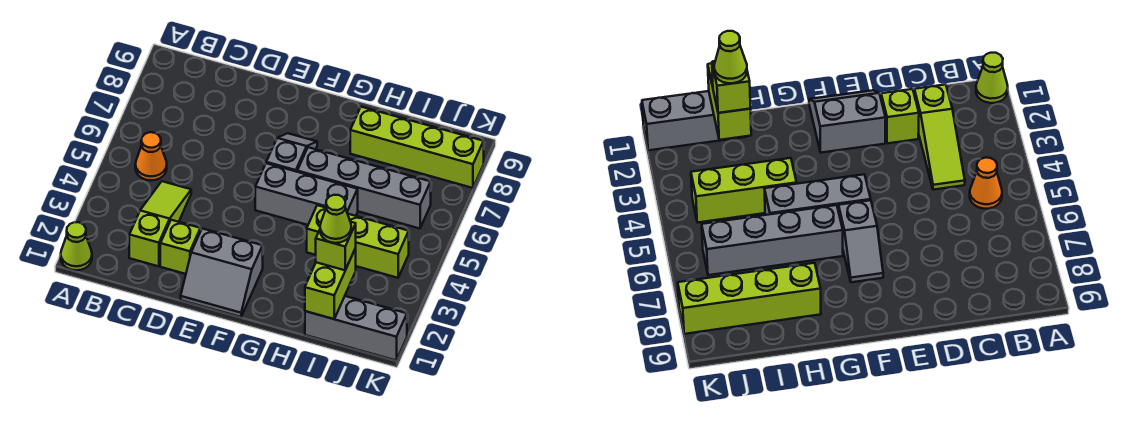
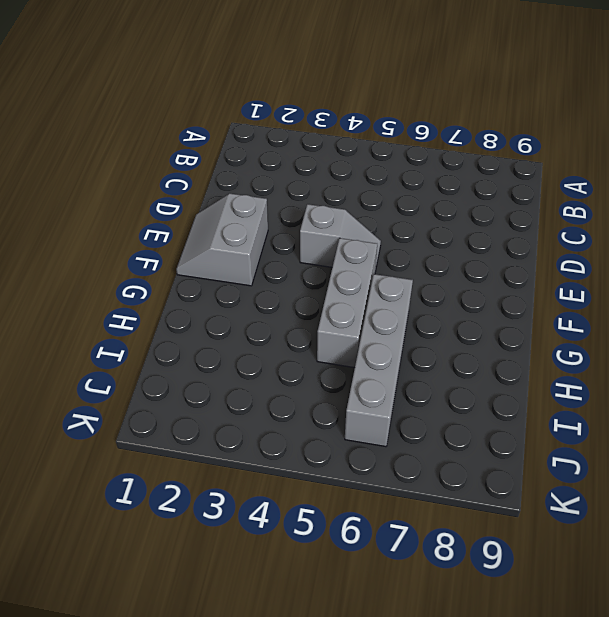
grey slope E4:E5 level 1 top 4 -> grey slope F6:F7 level 1 top 6
none -> lime cone A1 level 1
none -> orange cone B5 level 1
none -> lime slope C2:C4 level 1 top 2

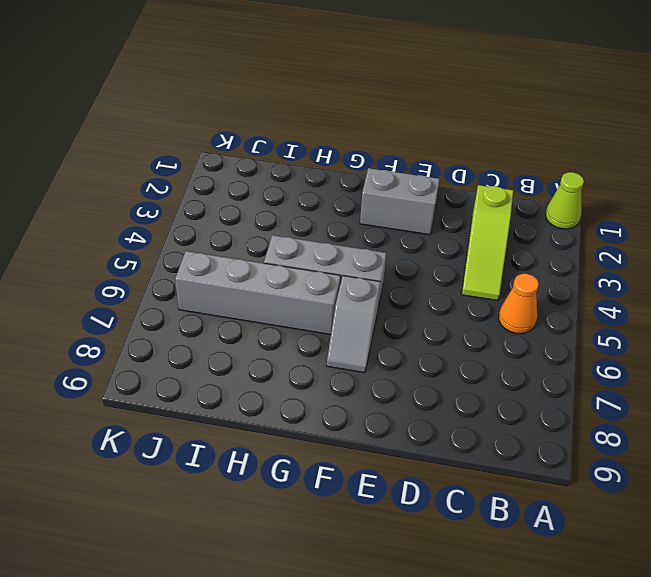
none -> lime brick D2 level 1
none -> lime brick H4:J4 level 1
none -> lime brick H8:K8 level 1

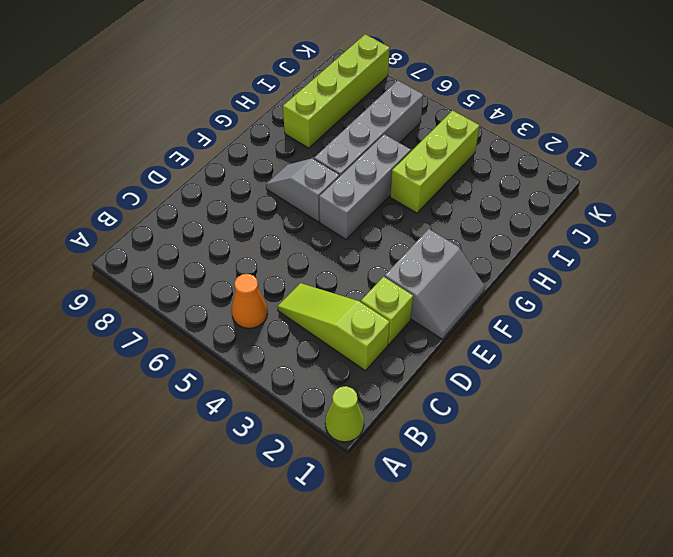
none -> grey brick I1:K1 level 1
none -> lime brick I1:I2 level 2
none -> lime brick I2 level 3

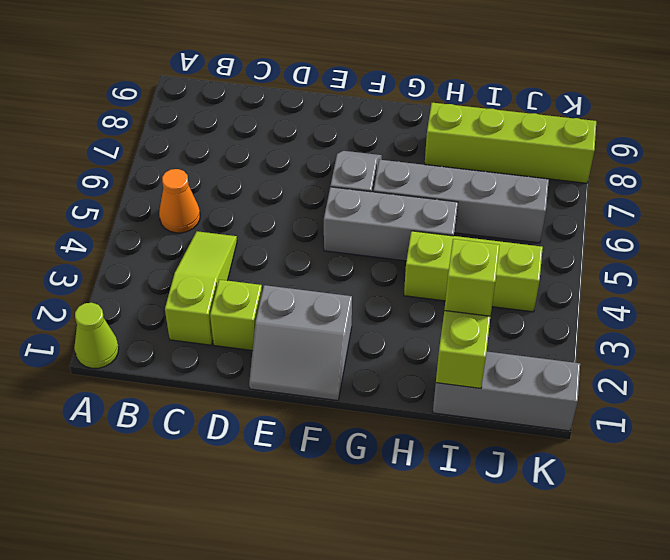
none -> lime cone I2 level 4

